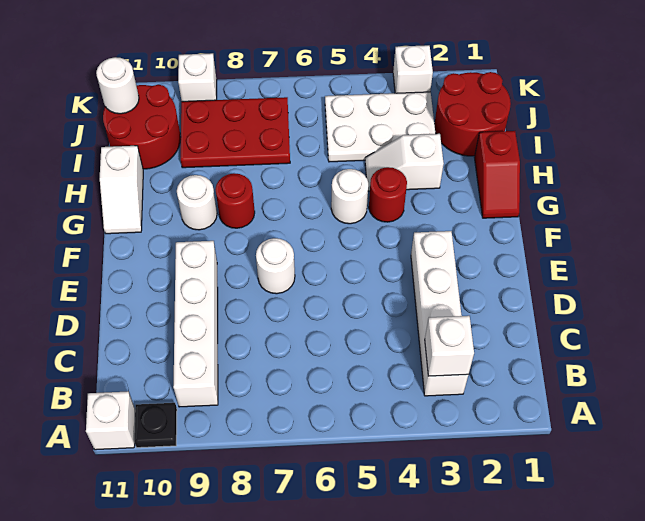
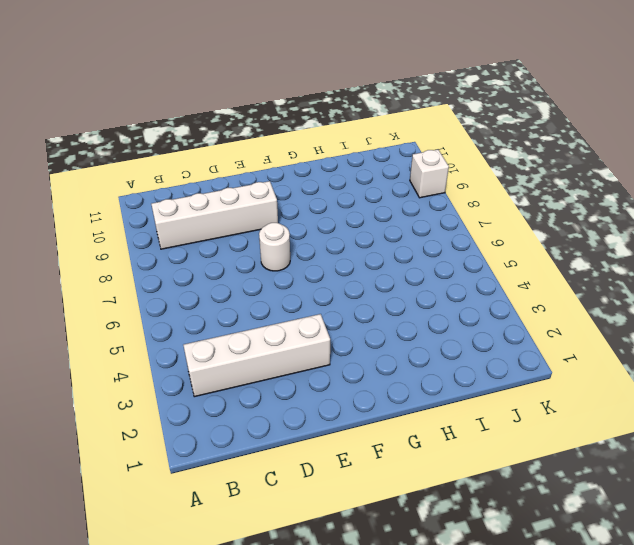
none -> black plate A10 level 1
none -> white brick A11 level 1
none -> red slope G1:H1 level 1 top H

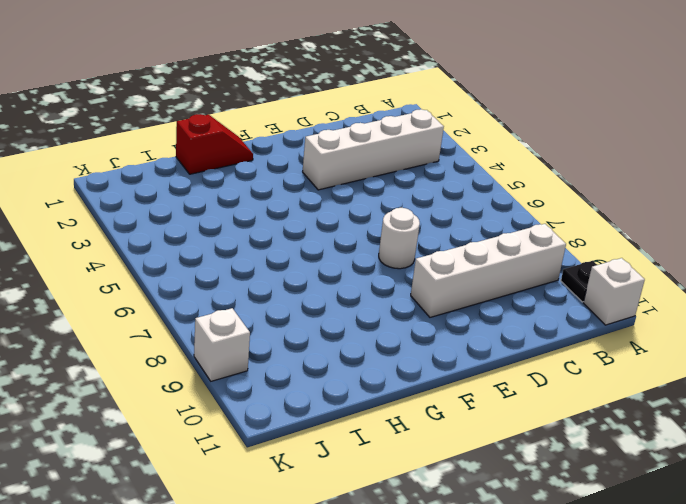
none -> red round brick G4 level 1
none -> white round brick G5 level 1
none -> red round brick G8 level 1

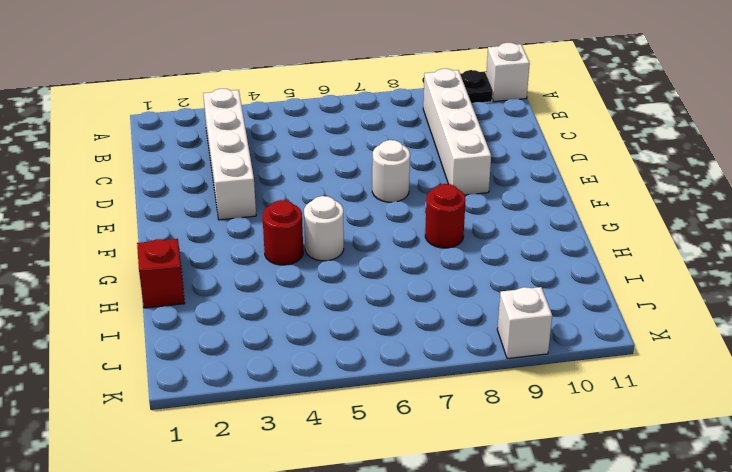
none -> white round brick G9 level 1
none -> white slope G11:H11 level 1 top H
none -> white slope H3:H4 level 1 top 3

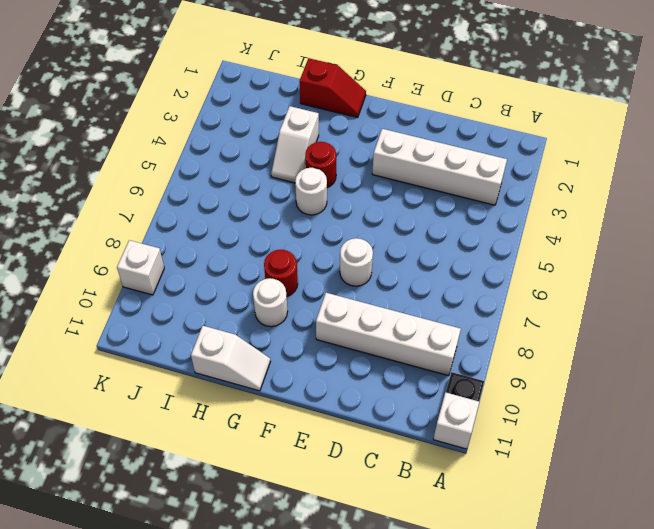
none -> red round brick I1:J2 level 1
none -> white plate I3:J5 level 1
none -> red plate I7:J9 level 1

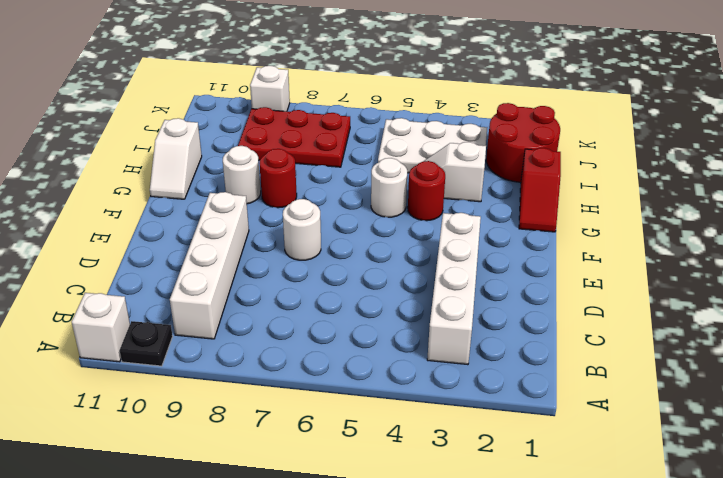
none -> red round brick I10:J11 level 1
none -> white brick K3 level 1
none -> white brick B3 level 2

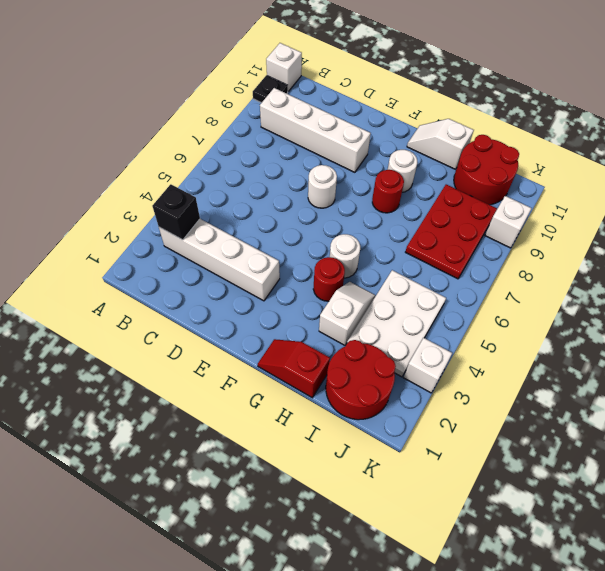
black brick B3 level 2 -> white brick B3 level 2
none -> white round brick J11 level 2

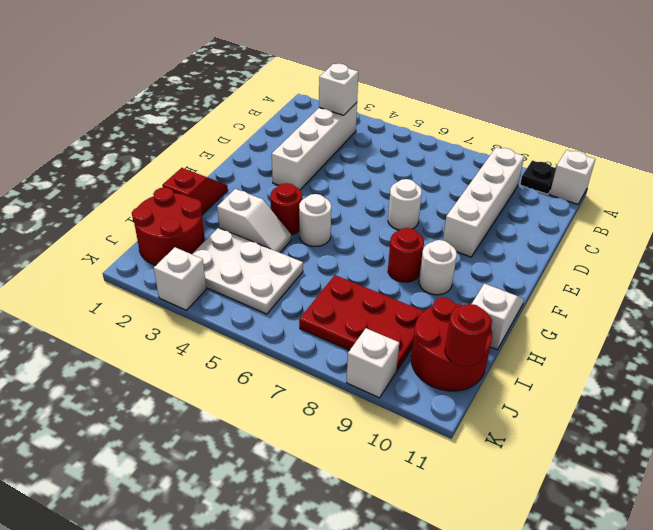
red round brick J11 level 2 -> white round brick J11 level 2

